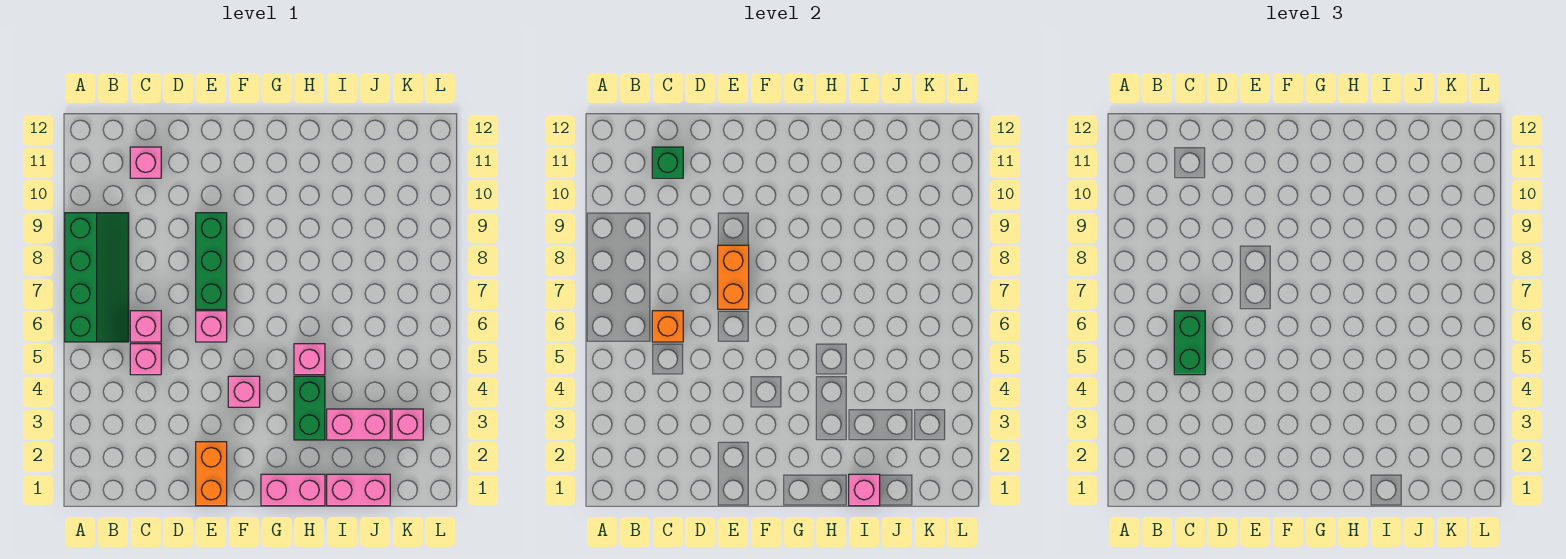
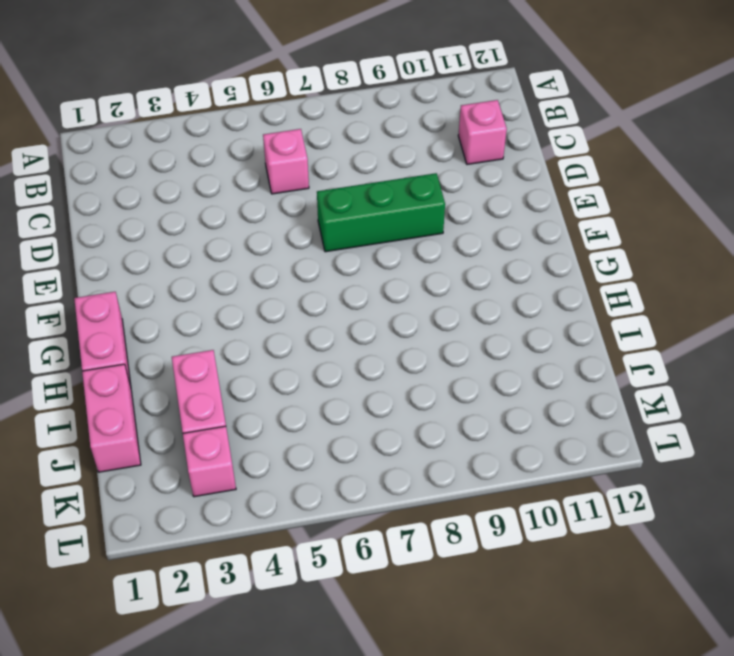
none -> green slope A6:B9 level 1 top A
none -> pink brick C5 level 1
none -> orange brick E1:E2 level 1

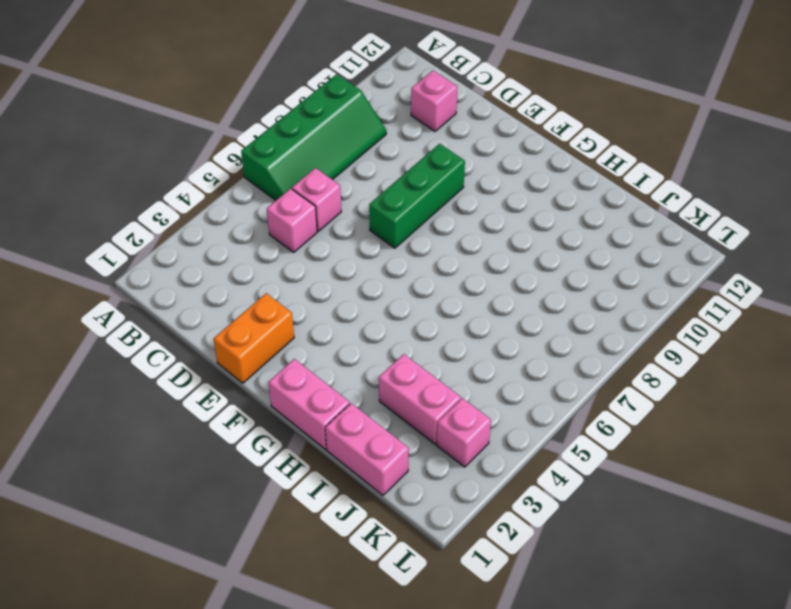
none -> pink brick E6 level 1
none -> pink brick F4 level 1
none -> green brick H3:H4 level 1

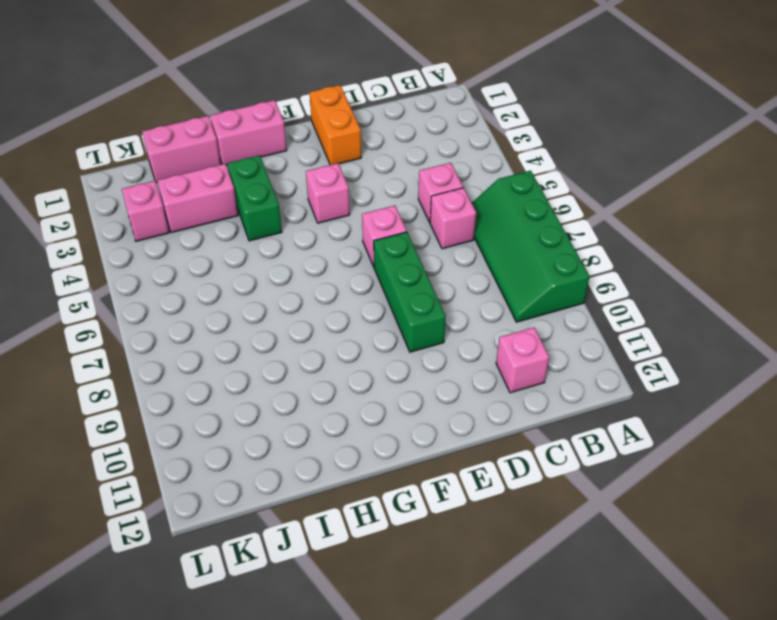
none -> pink brick H5 level 1
none -> orange brick C6 level 2
none -> green brick C11 level 2

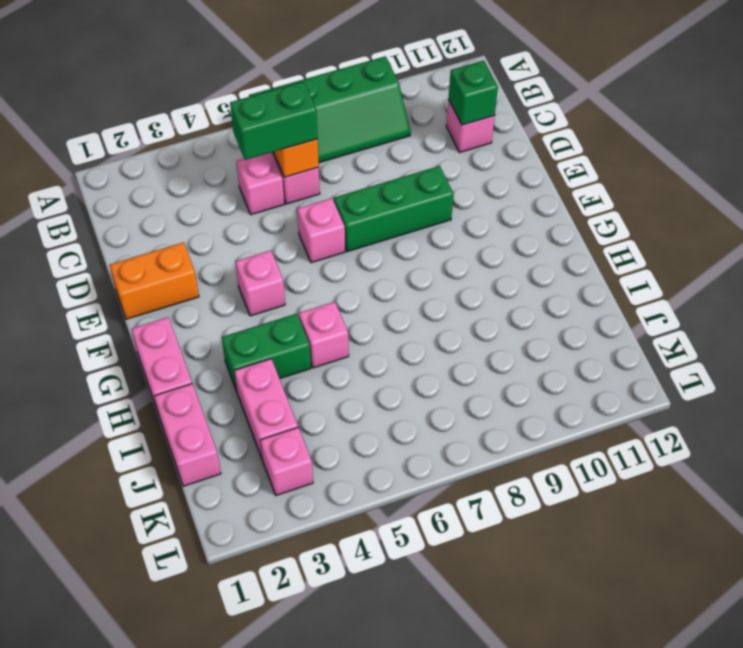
none -> orange brick E7:E8 level 2
none -> pink brick I1 level 2

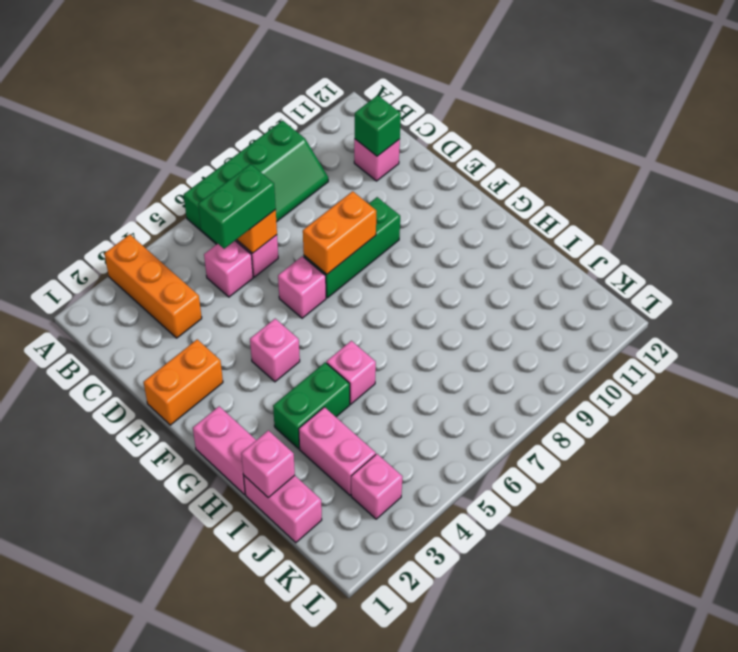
orange brick A3:C3 level 1 -> none

